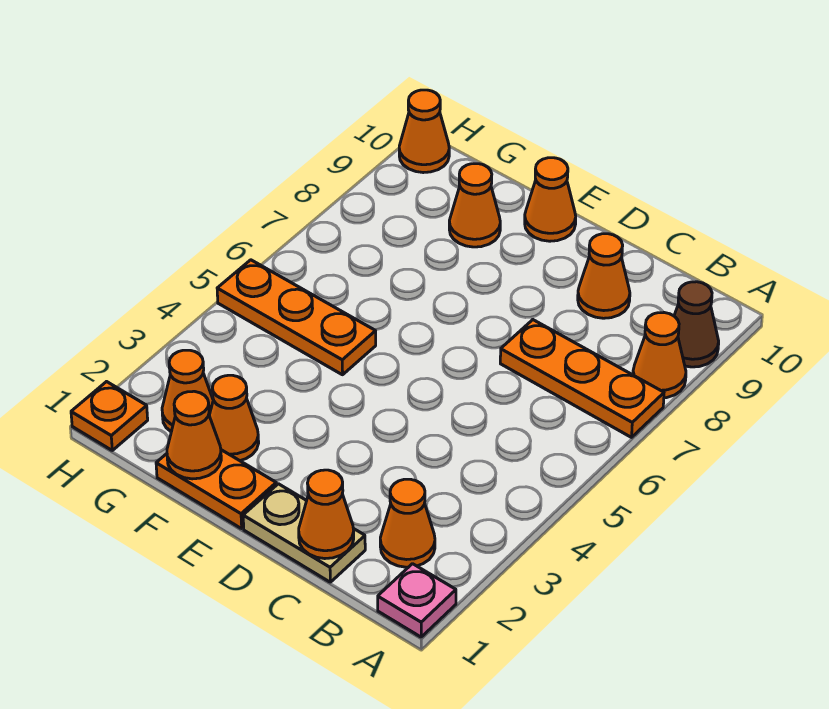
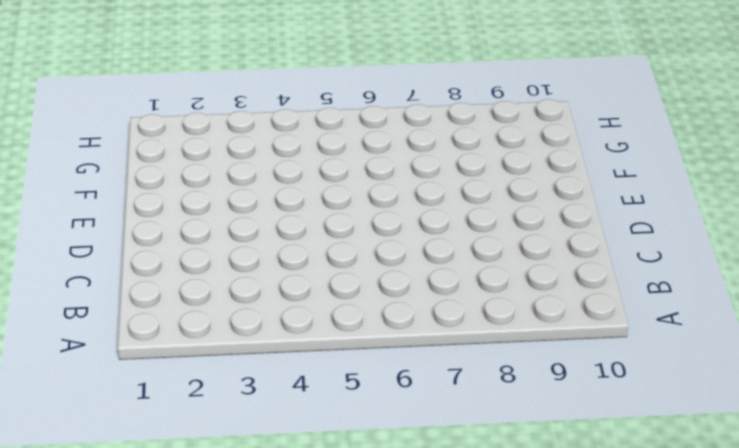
none -> pink plate A1 level 1
none -> orange plate A7:C7 level 1
none -> orange cone A8 level 1

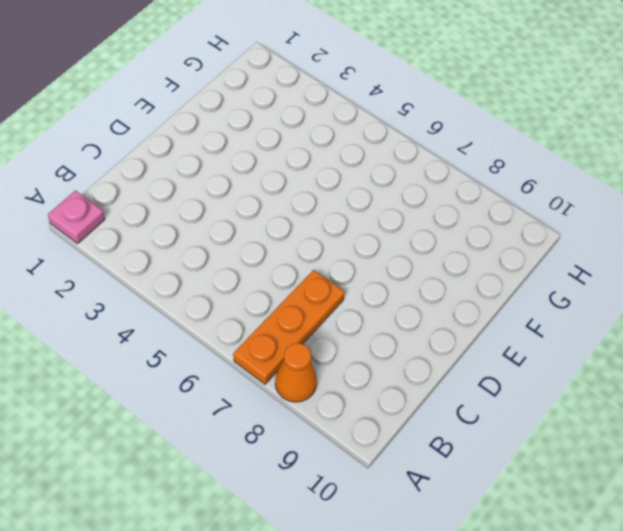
none -> brown cone A9 level 1
none -> orange cone B2 level 1
none -> tan plate C1:D1 level 1

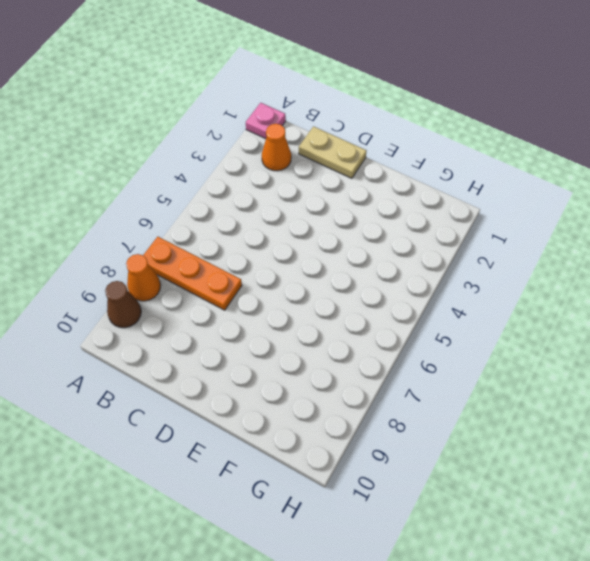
none -> orange cone C9 level 1
none -> orange plate E1:F1 level 1
none -> orange cone E10 level 1

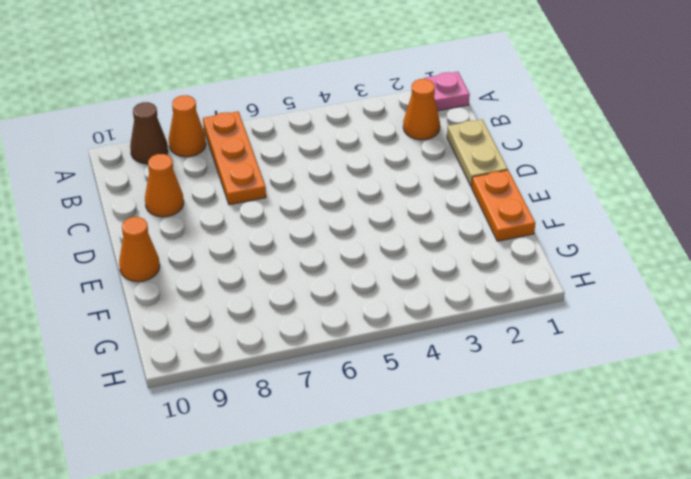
none -> orange cone F2 level 1
none -> orange plate F5:H5 level 1
none -> orange cone F9 level 1

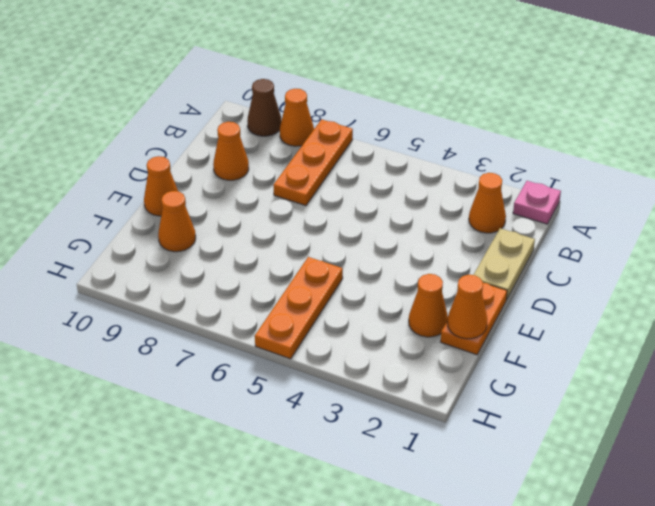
none -> orange cone G2 level 1
none -> orange plate H1 level 1
none -> orange cone H10 level 1

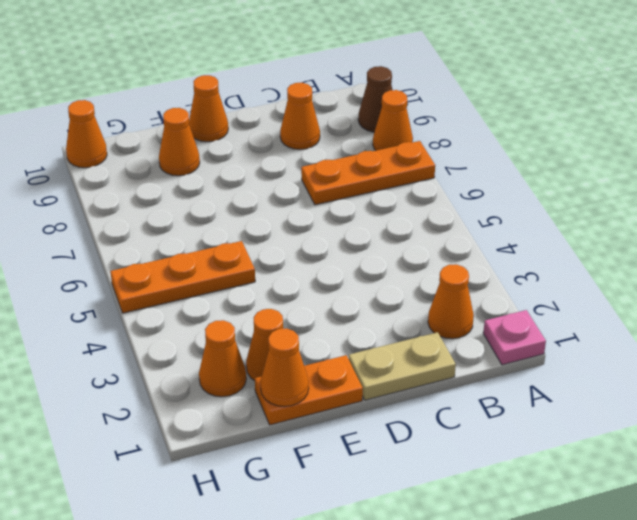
none -> orange plate H1 level 1
none -> orange cone C1 level 2

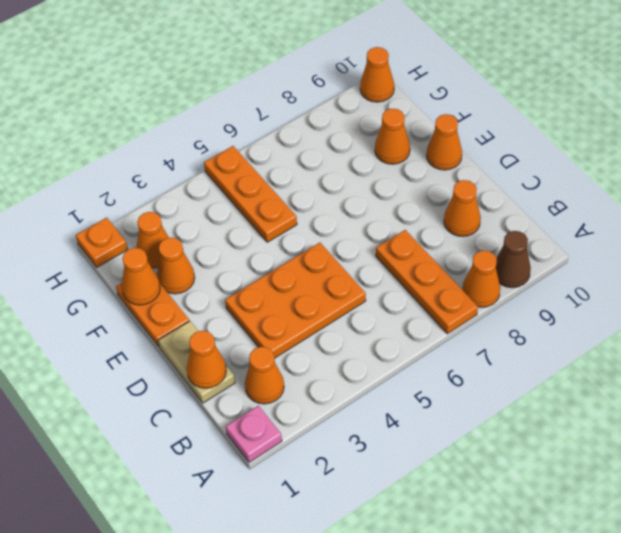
orange plate C3:D5 level 1 -> none

